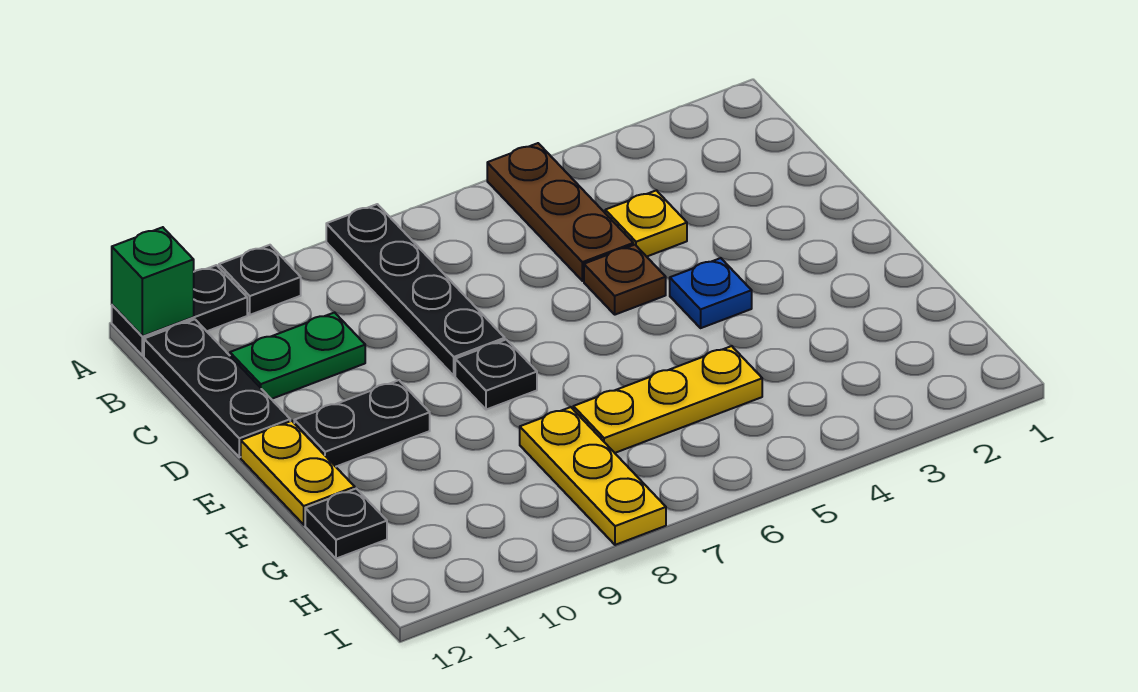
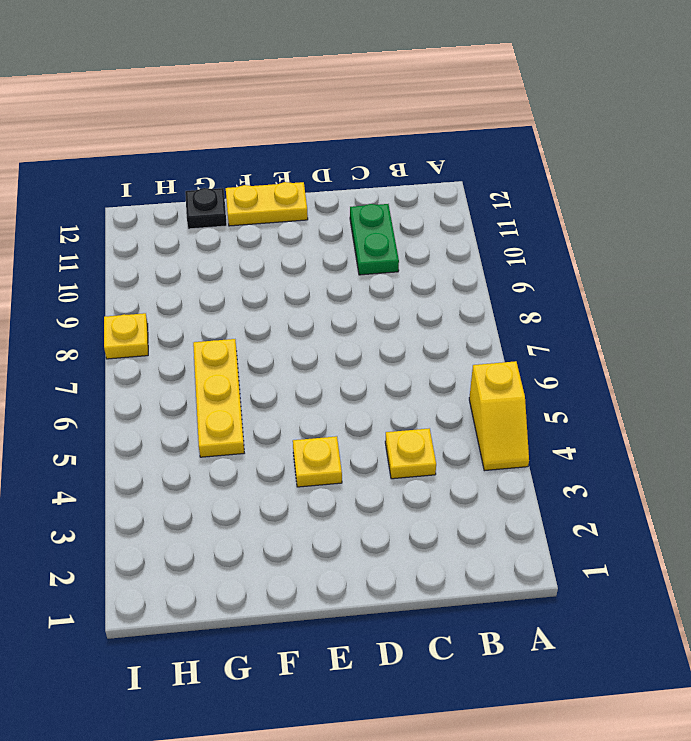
yellow slope A4:A5 level 1 top 5 -> brown plate A5:C5 level 1
yellow plate E4 level 1 -> blue plate E4 level 1
yellow plate I8 level 1 -> yellow plate G8:I8 level 1
none -> black plate A8:D8 level 1
none -> black plate A10 level 1
none -> black plate A11:A12 level 1

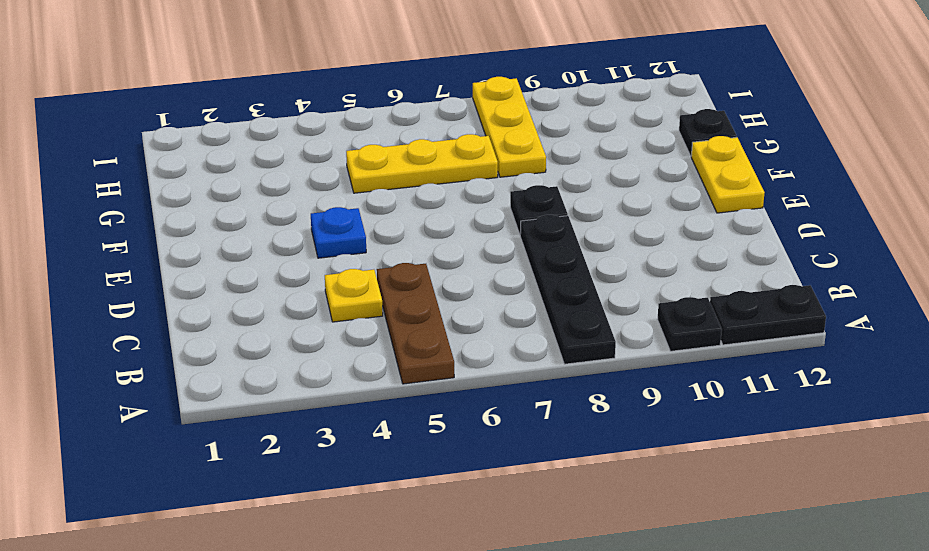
none -> black plate B12:D12 level 1
none -> green plate C10:C11 level 1
none -> brown plate D5 level 1

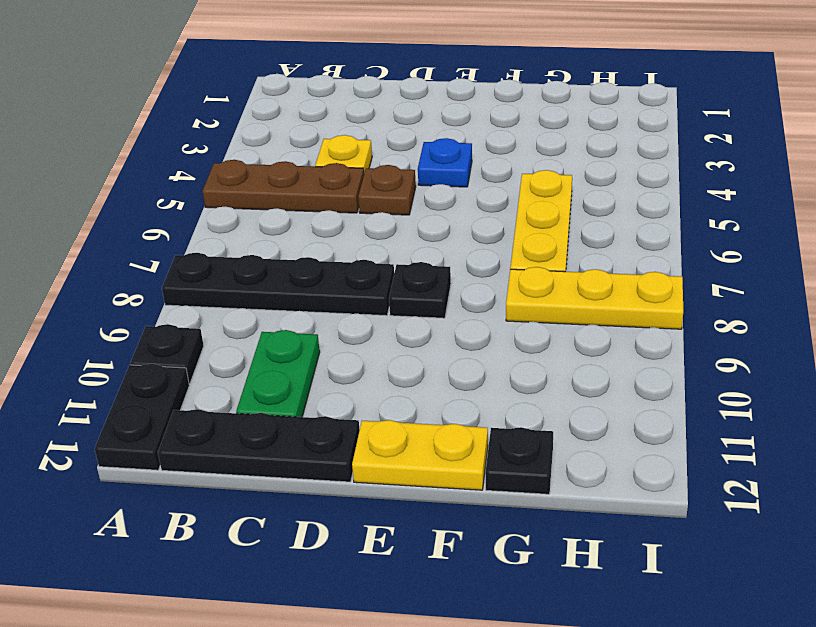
none -> black plate E10:E11 level 1
none -> green brick A12 level 2

